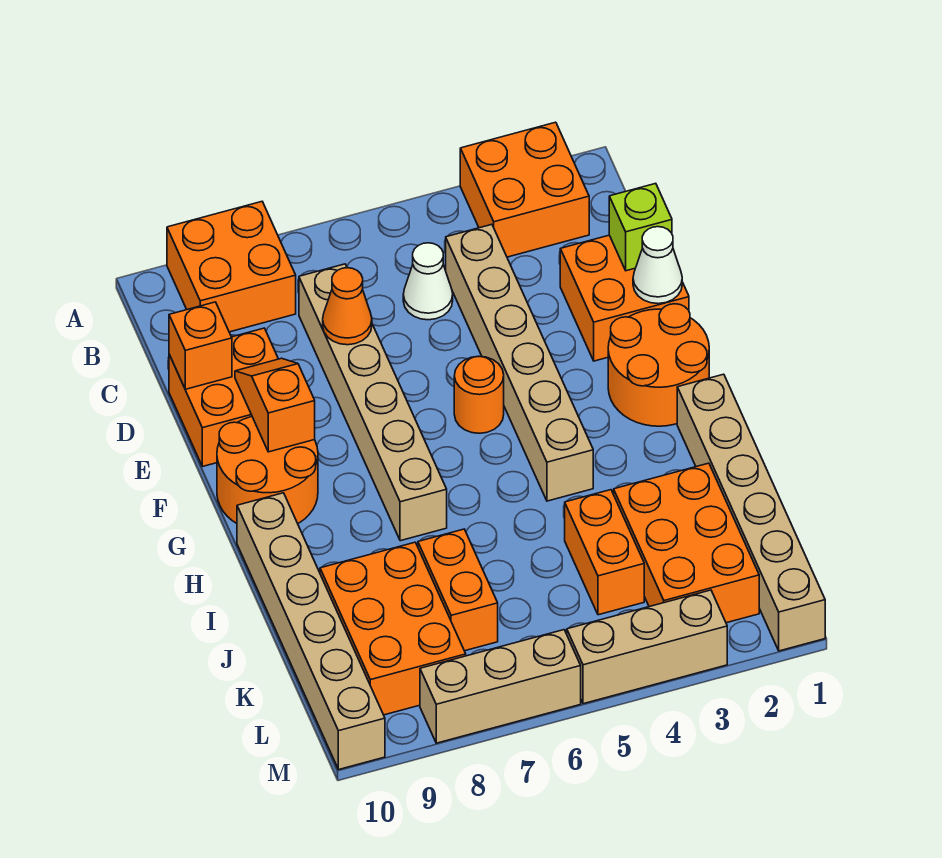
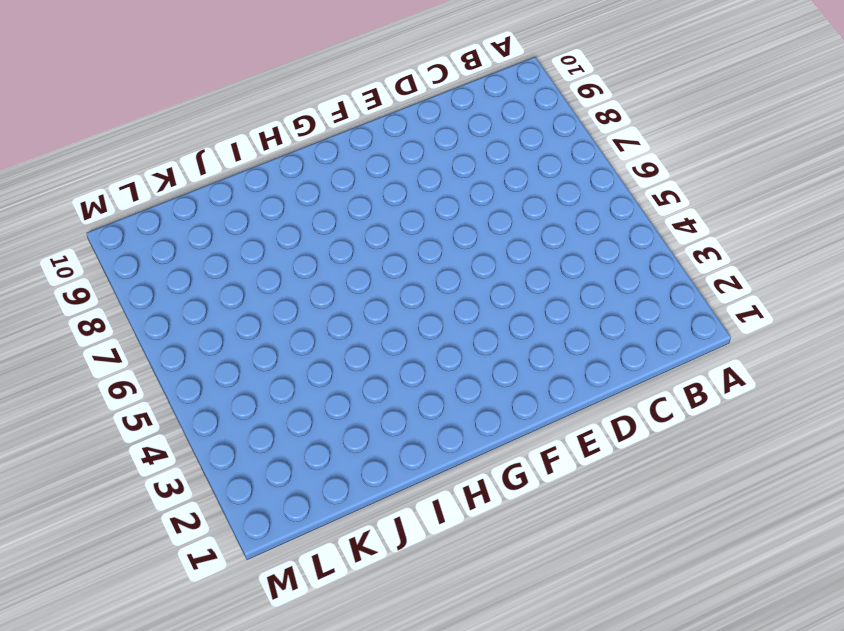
none -> orange brick A2:B3 level 1
none -> orange brick A8:B9 level 1
none -> tan brick C4:H4 level 1

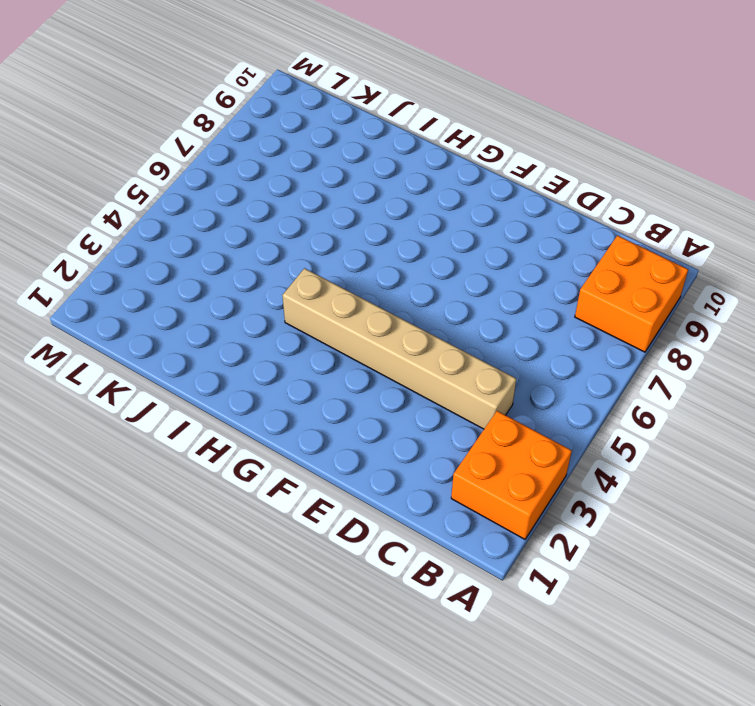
none -> white cone C5 level 1
none -> tan brick C7:H7 level 1
none -> orange brick D1:E2 level 1

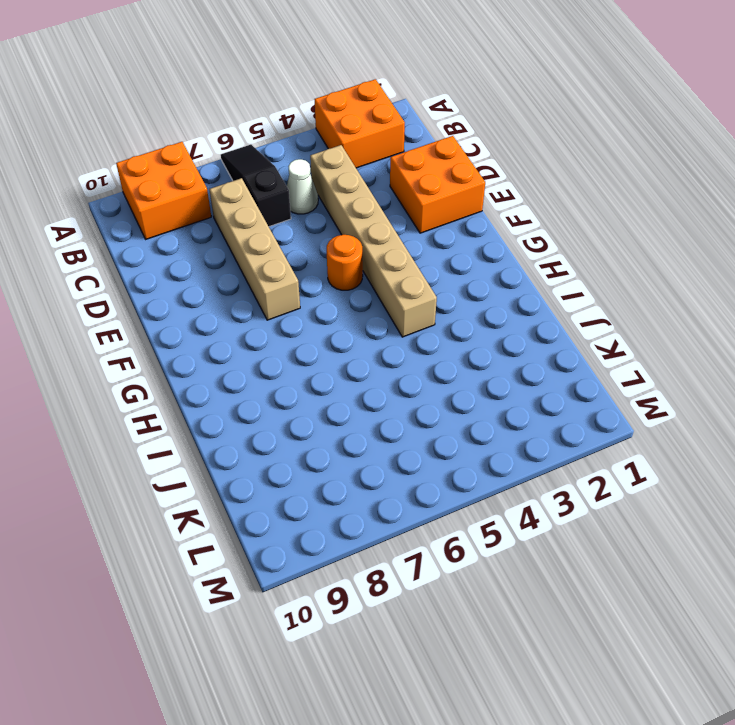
black slope A6:C6 level 1 top C -> none
tan brick C7:F7 level 1 -> tan brick C7:H7 level 1
none -> orange brick D9:E10 level 1
none -> orange round brick F1:G2 level 1
none -> orange round brick F9:G10 level 1

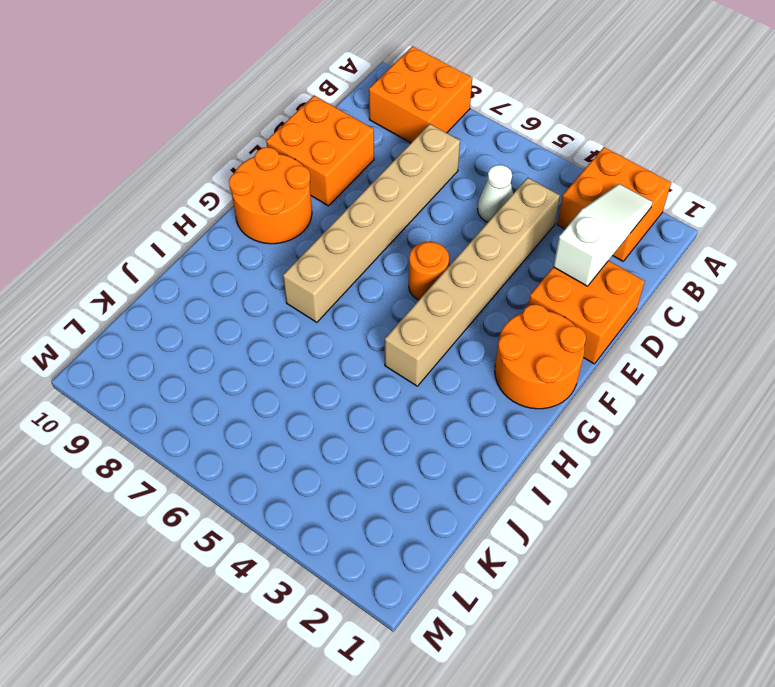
white slope B2:D2 level 2 top D -> none
none -> tan brick H1:M1 level 1
none -> tan brick H10:M10 level 1
none -> orange brick J2:L3 level 1

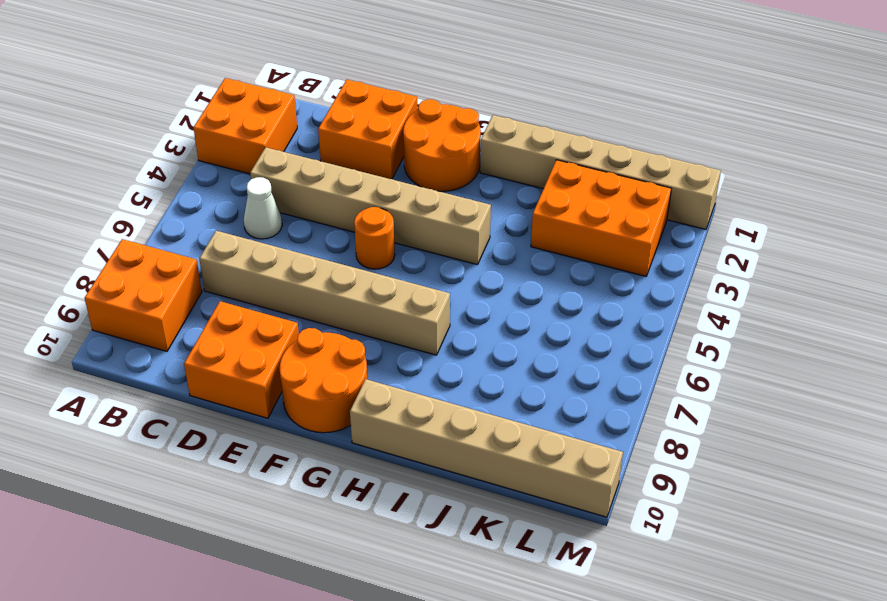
none -> orange brick J4:K4 level 1
none -> orange brick J7:K7 level 1
none -> orange brick J8:L9 level 1

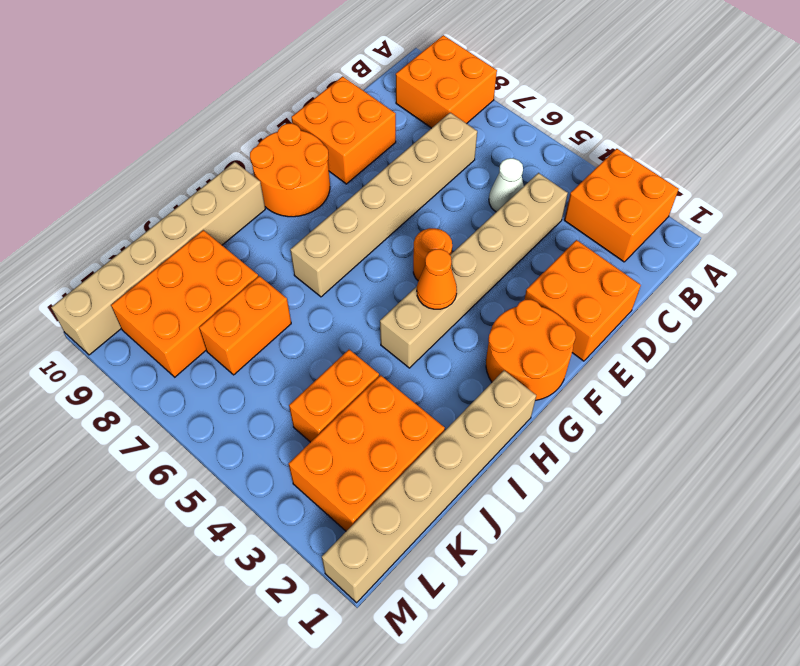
orange cone G4 level 2 -> orange cone D7 level 2
none -> tan brick M3:M5 level 1
none -> tan brick M6:M8 level 1
none -> lime brick D1 level 2

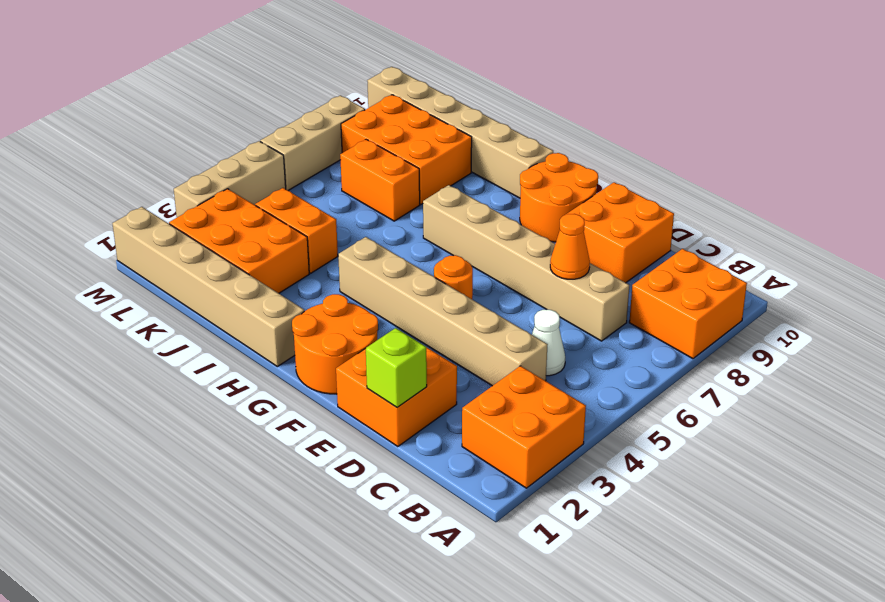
none -> orange brick D10 level 2
none -> white cone E1 level 2
none -> orange slope E9:F9 level 2 top F

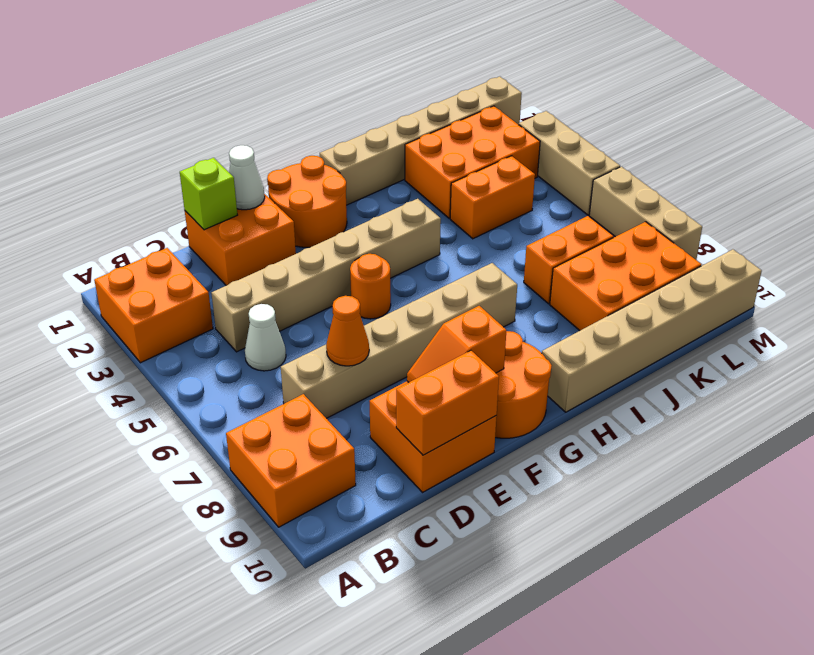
orange brick D10:E10 level 2 -> orange brick D10 level 2

